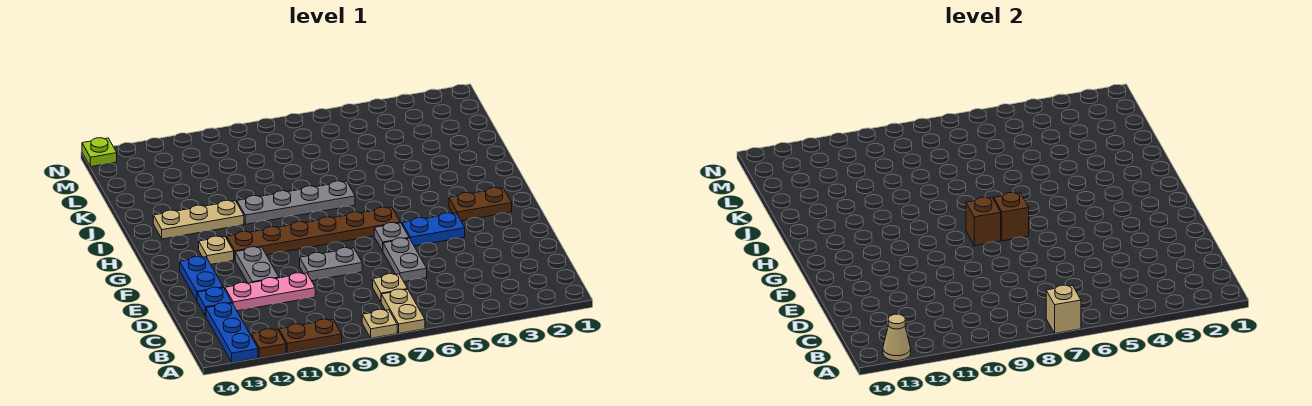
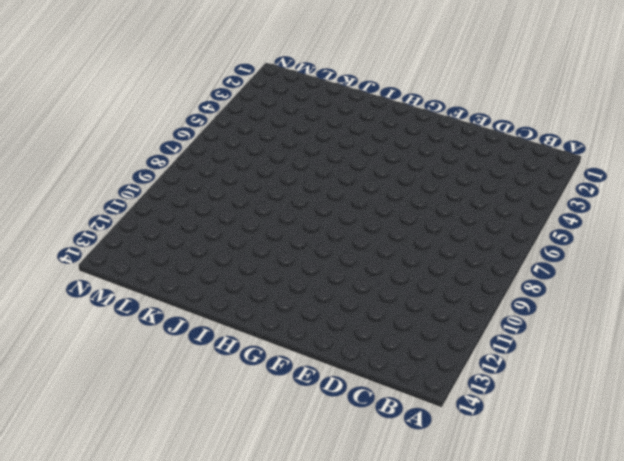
none -> tan plate A7:B7 level 1
none -> tan plate A8 level 1
none -> brown plate A10:A11 level 1

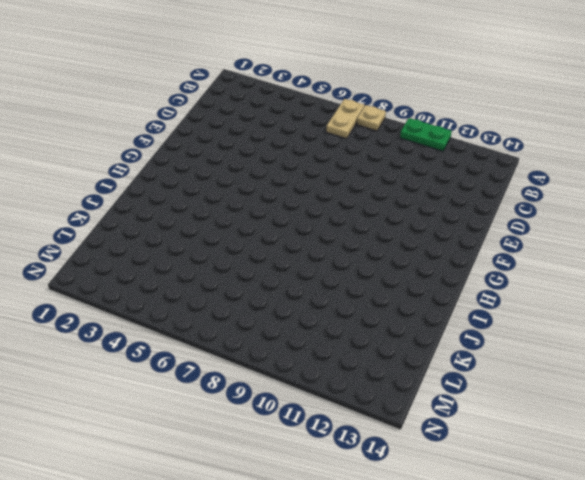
green plate A10:A11 level 1 -> brown plate A10:A11 level 1
none -> brown plate A12 level 1
none -> blue plate A13:C13 level 1
none -> tan plate C7 level 1

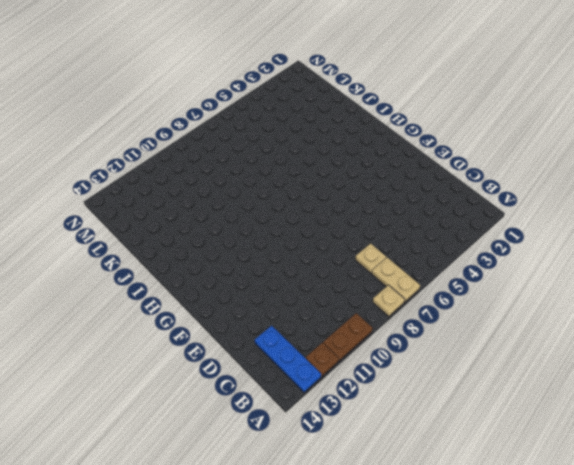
none -> grey plate D6:E6 level 1
none -> pink plate D10:D12 level 1
none -> blue plate D13 level 1

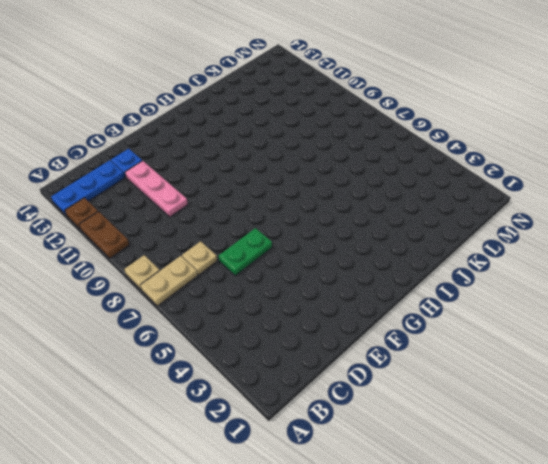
green plate D6:E6 level 1 -> grey plate D6:E6 level 1
none -> grey plate E8:E9 level 1
none -> grey plate E11:F11 level 1
none -> blue plate E13:F13 level 1

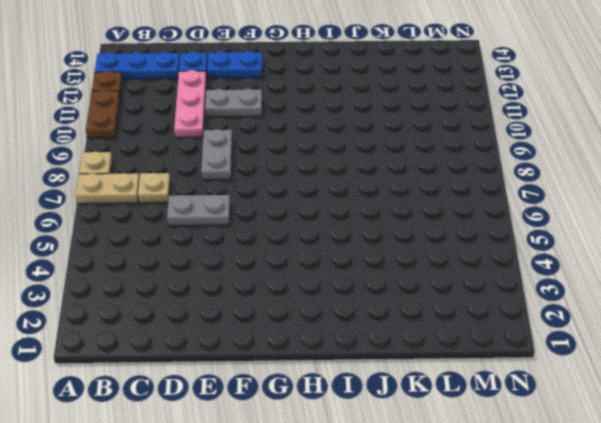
none -> blue plate F4:F5 level 1
none -> grey plate F6 level 1
none -> brown plate G2:G3 level 1

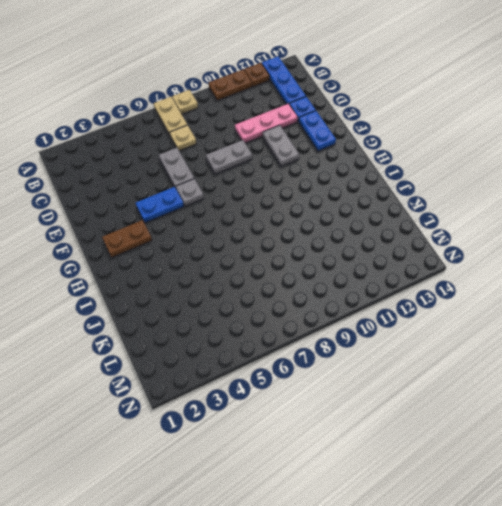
none -> brown plate G6:G11 level 1
none -> tan plate G12 level 1
none -> grey plate I7:I10 level 1

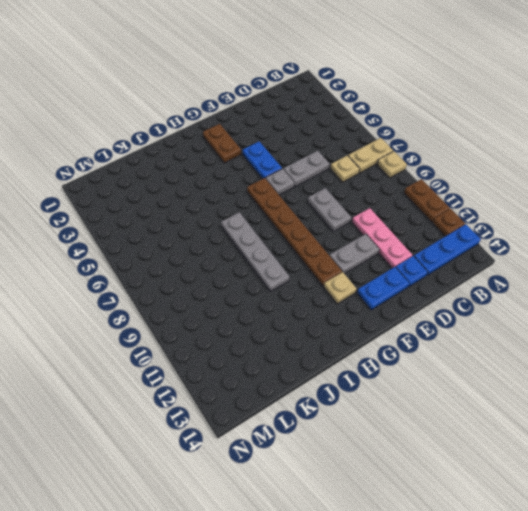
none -> tan plate I11:I13 level 1
none -> lime plate N14 level 1
none -> tan brick A7 level 2

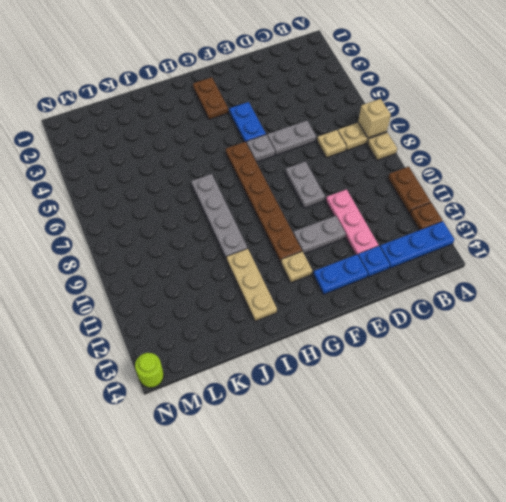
lime round brick N14 level 1 -> lime plate N14 level 1
none -> tan cone A13 level 2
none -> brown brick G7 level 2
none -> brown brick G8 level 2

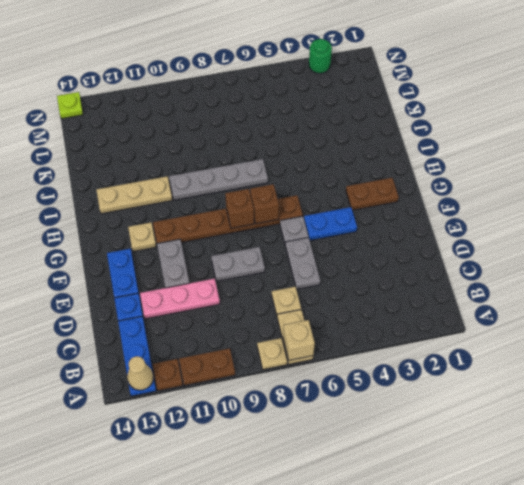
green round brick N3 level 1 -> none

